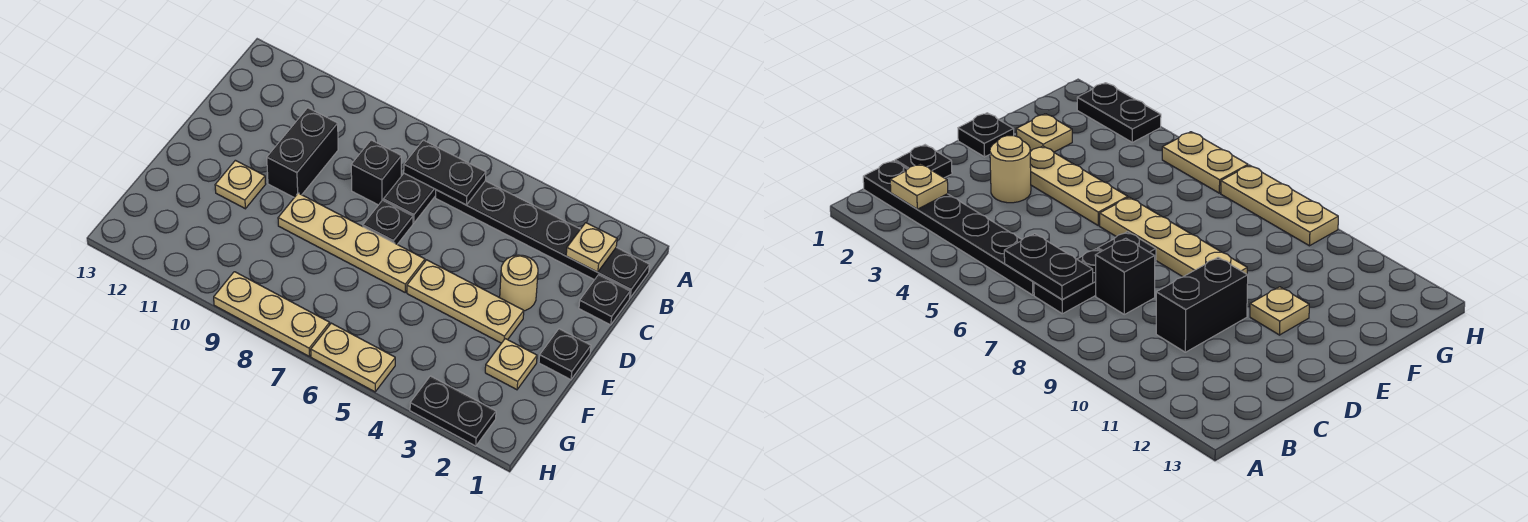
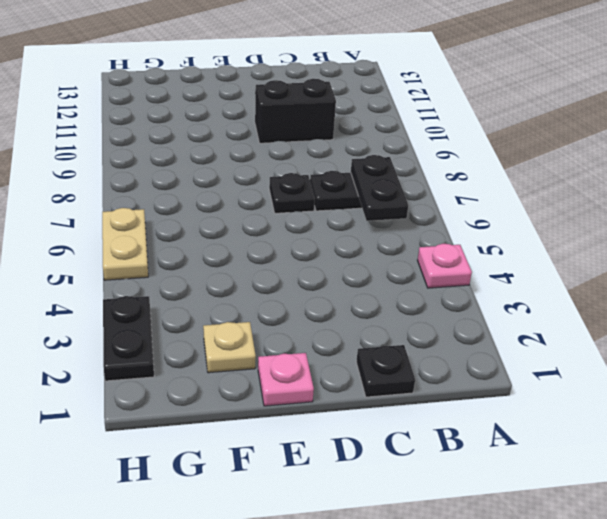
pink plate A4 level 1 -> none
pink plate E1 level 1 -> black plate E1 level 1
none -> black plate B1:B6 level 1
none -> black brick C8 level 1
none -> tan round brick D3 level 1

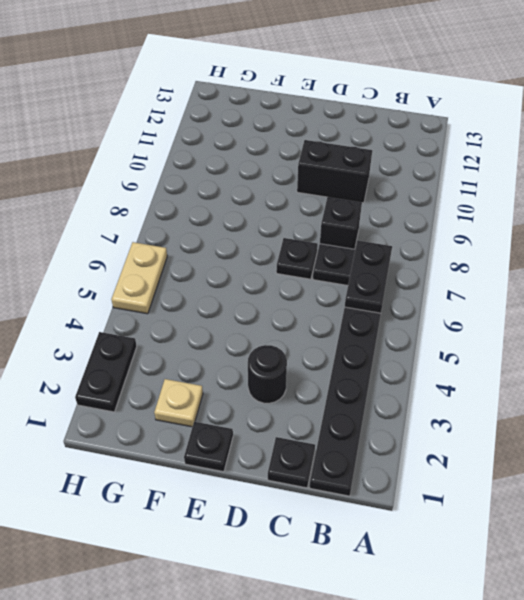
black round brick D3 level 1 -> tan round brick D3 level 1
none -> tan plate E3:E5 level 1
none -> tan plate E6:E9 level 1
none -> tan plate E11 level 1

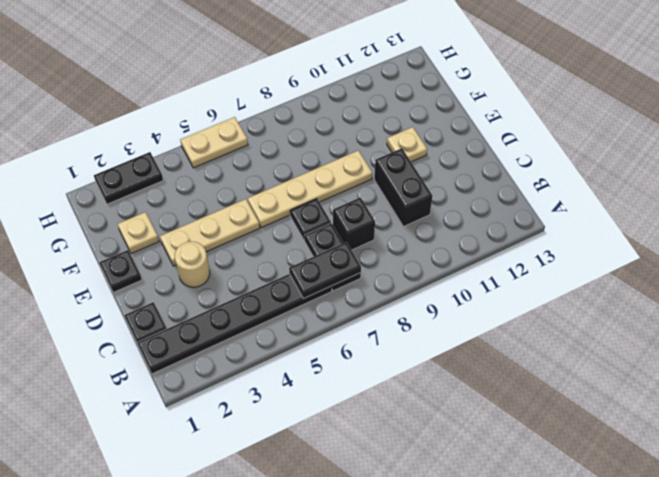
none -> tan plate H7:H9 level 1
none -> tan plate B2 level 2

